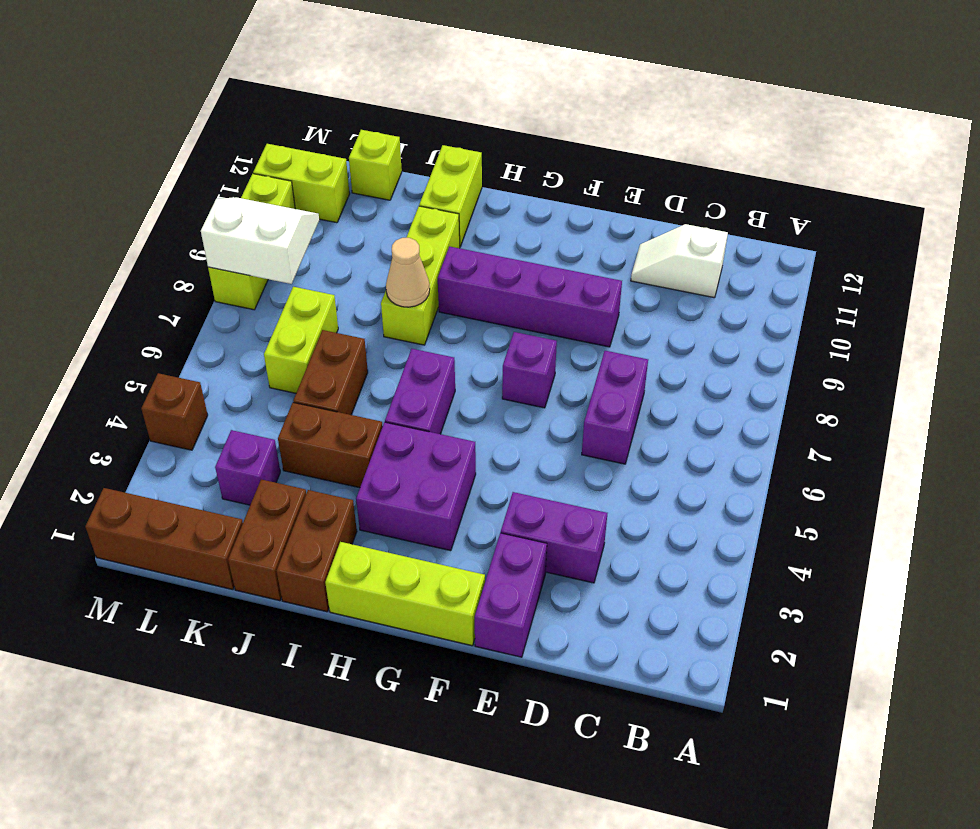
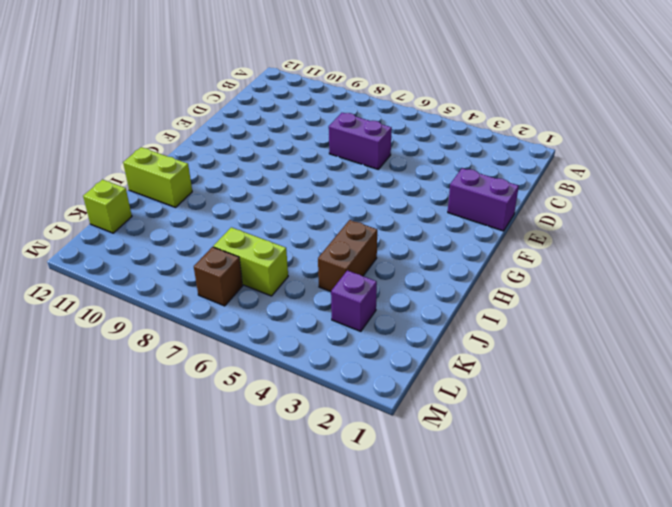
brown brick L7 level 1 -> brown brick M4 level 1
none -> white slope C11:D11 level 1 top C
none -> purple brick D3:E3 level 1
none -> purple brick E9:H9 level 1

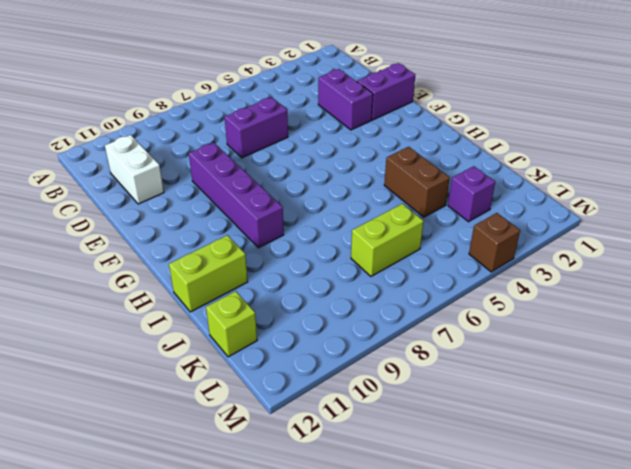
white brick C11:D11 level 1 -> white slope C11:D11 level 1 top C
none -> lime brick F1:H1 level 1
none -> purple brick F7 level 1
none -> purple brick G3:H4 level 1

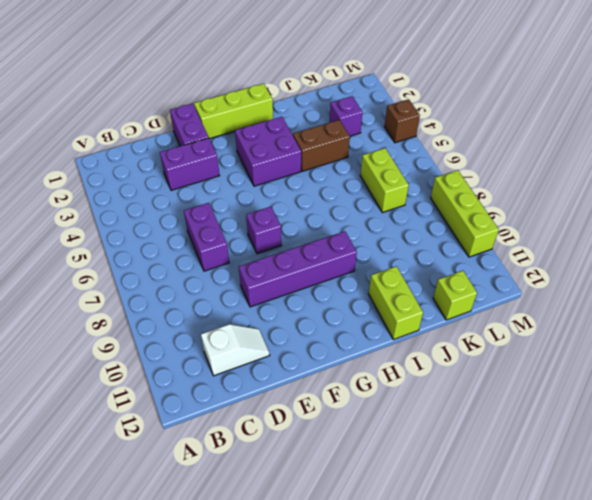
none -> purple brick H5:H6 level 1
none -> brown brick I1:I2 level 1
none -> lime brick I8:I10 level 1

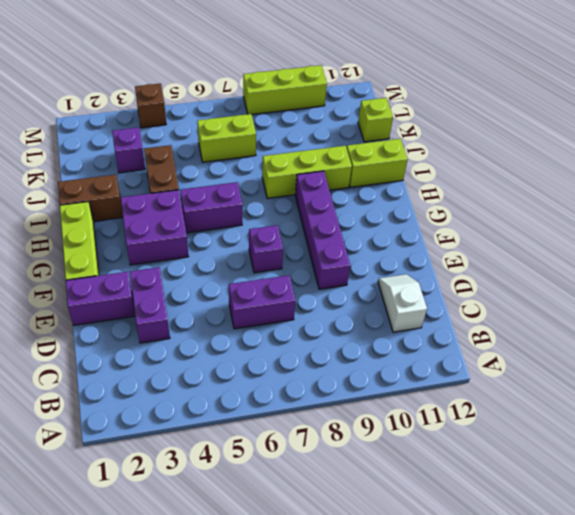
none -> brown brick J1:J2 level 1
none -> brown brick J5:J6 level 1
none -> brown brick K1:M1 level 1

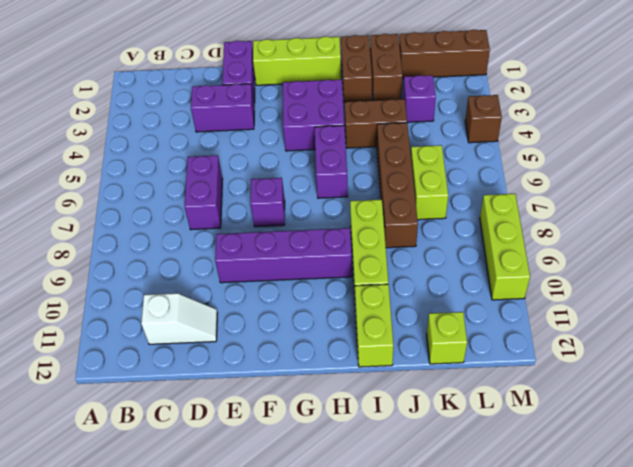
brown brick J5:J8 level 1 -> brown brick J5:J6 level 1
none -> lime brick L11:M11 level 1
none -> tan cone I8 level 2
none -> white slope L8:M9 level 2 top 8

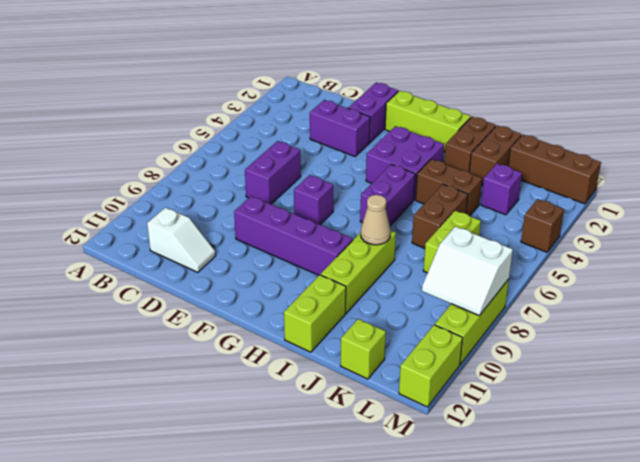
lime brick M11:M12 level 1 -> lime brick L11:M11 level 1

